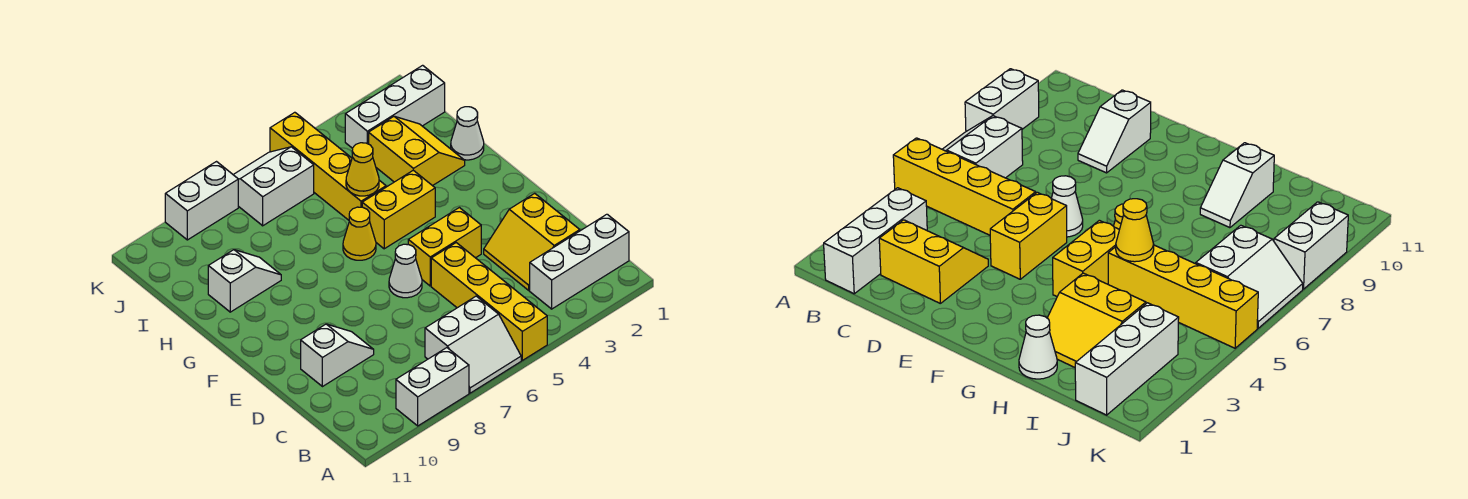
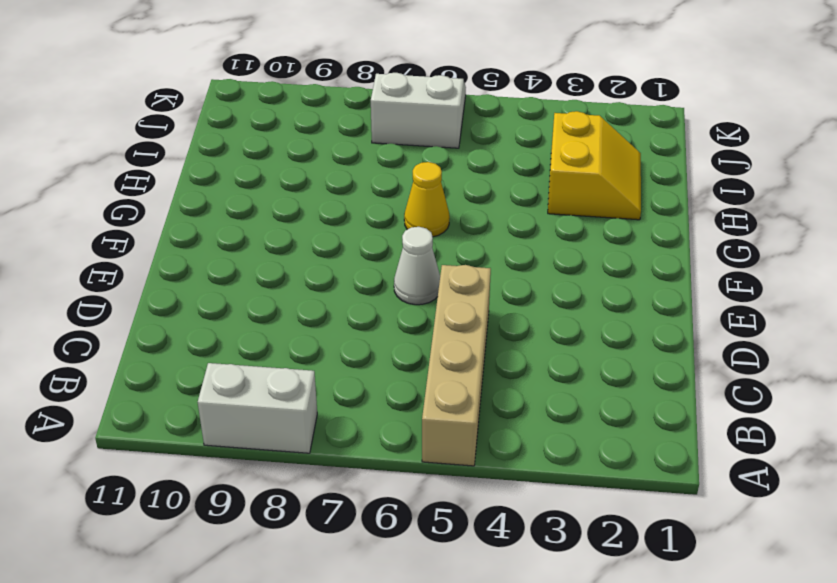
tan brick A5:D5 level 1 -> yellow brick A5:D5 level 1
none -> white slope A6:B7 level 1 top B
none -> white brick B1:B3 level 1
none -> yellow slope C2:D3 level 1 top 2

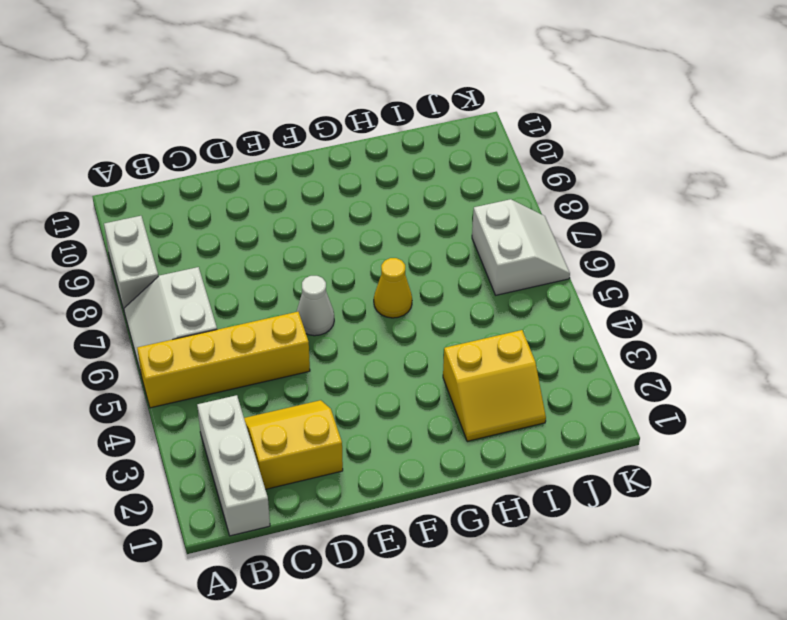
none -> white slope D9:D10 level 1 top 10
none -> yellow brick E4:E5 level 1
none -> yellow brick G4:G5 level 1

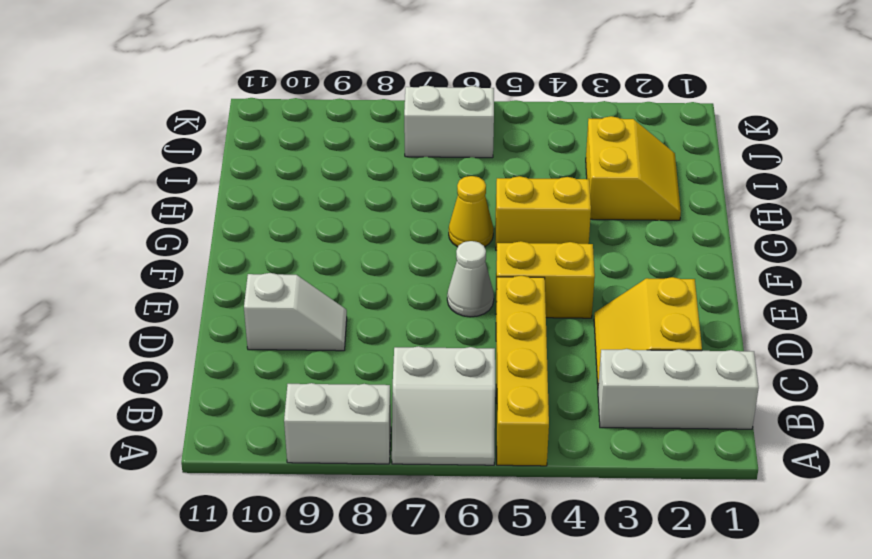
none -> white cone H1 level 1
none -> yellow brick H5:K5 level 1
none -> white slope H9:H10 level 1 top 10

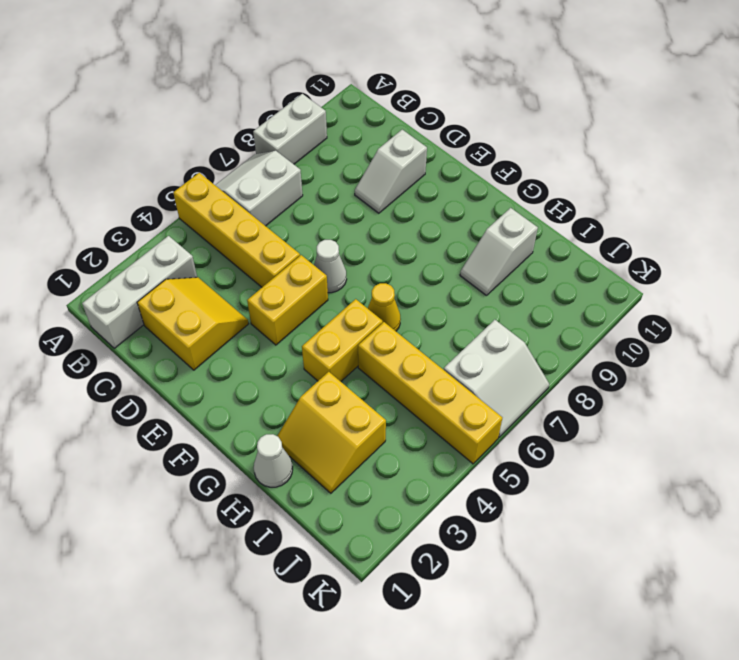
none -> white brick J1:J3 level 1
none -> white brick K8:K9 level 1
none -> yellow cone H5 level 2

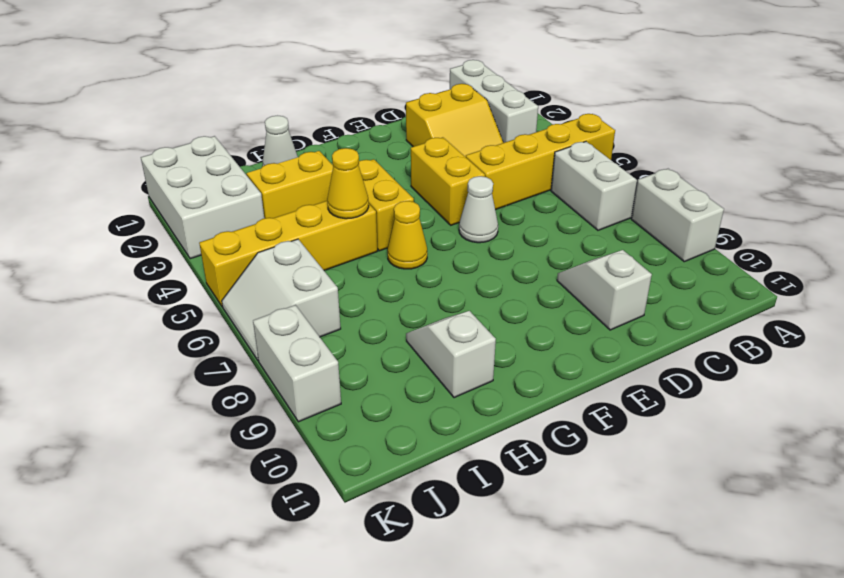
white brick J1:K3 level 1 -> white brick J1:J3 level 1

